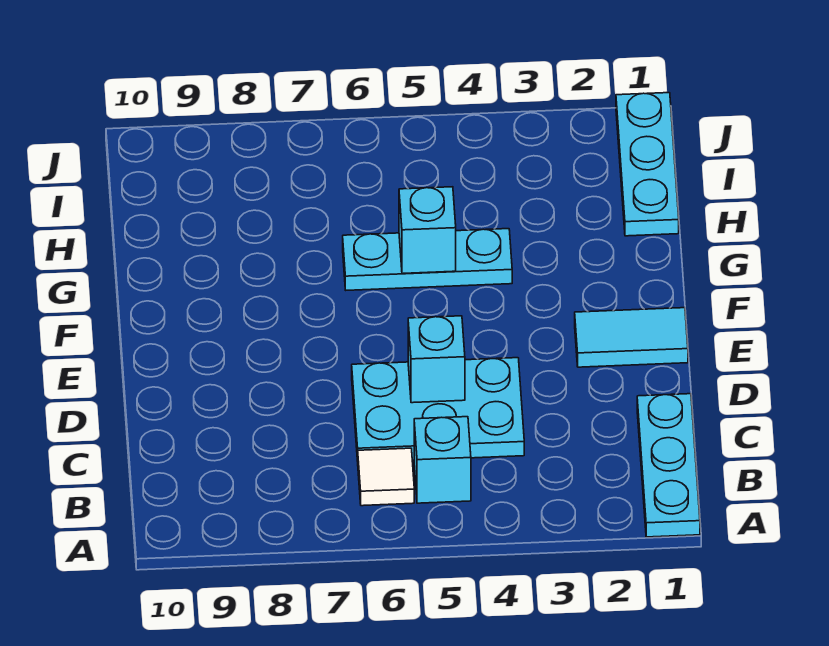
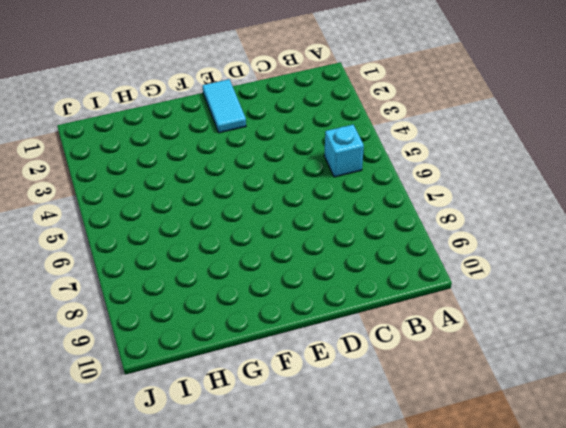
none -> cyan plate A1:C1 level 1
none -> white tile B6 level 1

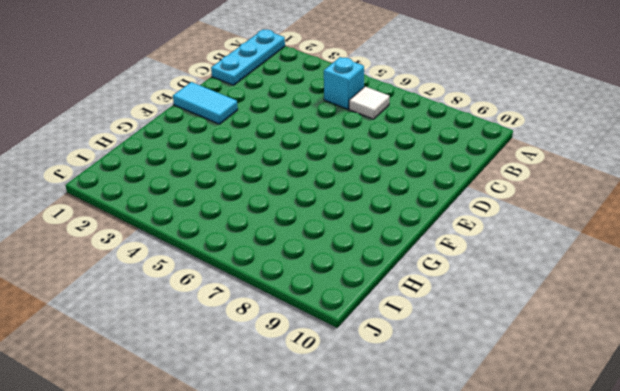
none -> cyan plate C4:D6 level 1
none -> cyan plate G4:G6 level 1

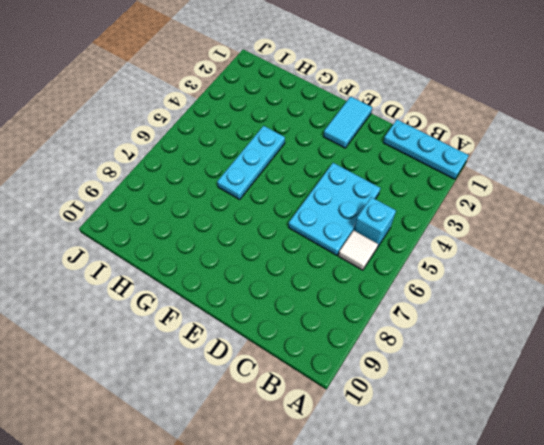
none -> cyan plate H1:J1 level 1
none -> cyan brick D5 level 2

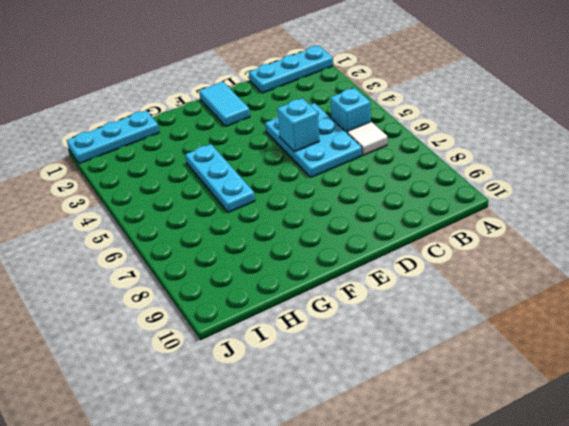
none -> cyan brick G5 level 2

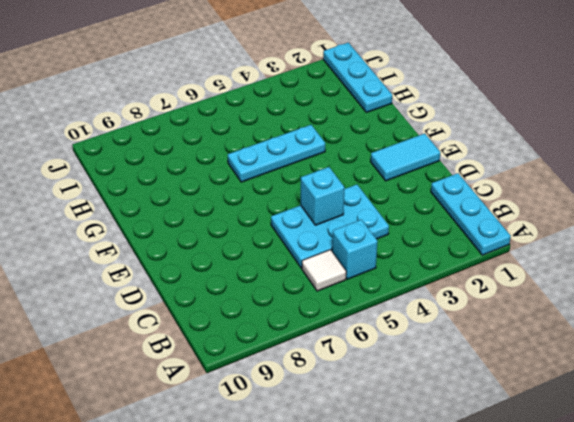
none -> cyan brick G5 level 2

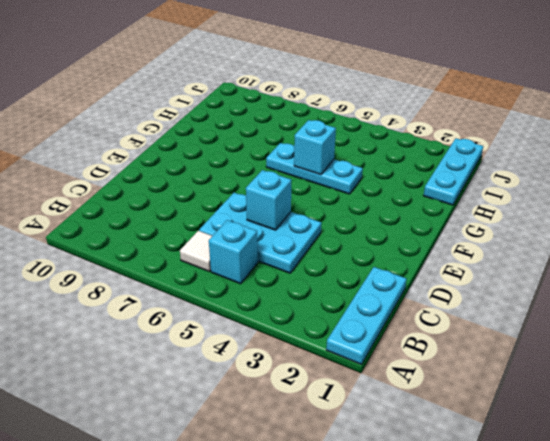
none -> cyan tile E1:E2 level 1

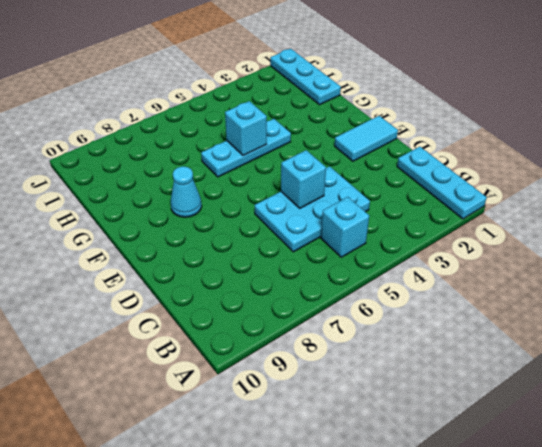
cyan cone F8 level 1 -> none
none -> white tile B6 level 1

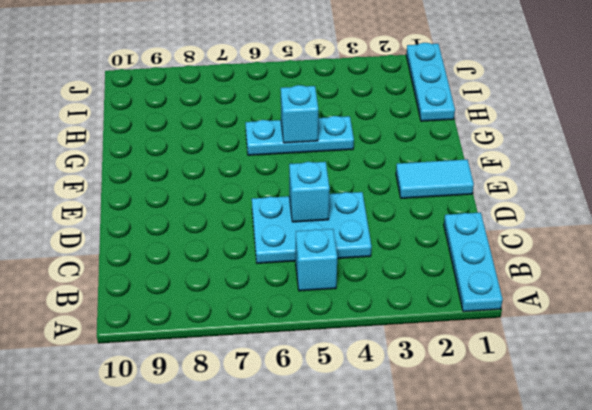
none -> white tile B6 level 1

